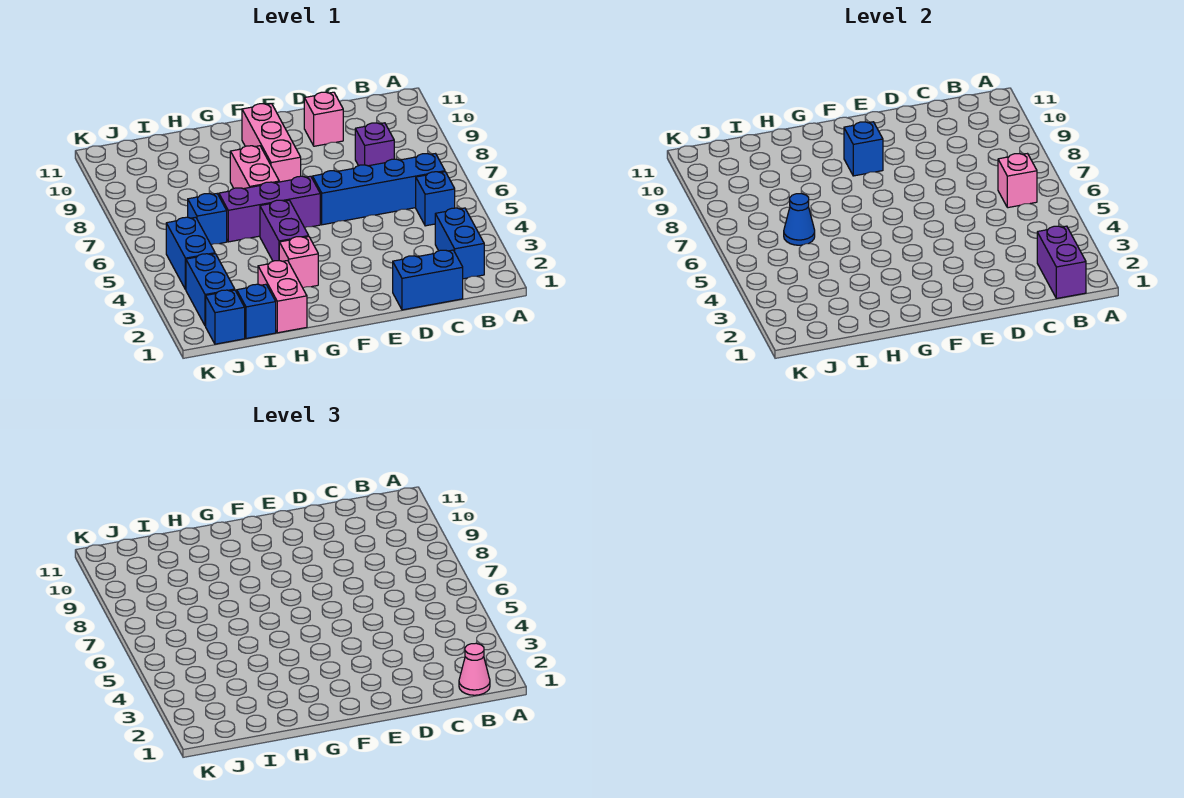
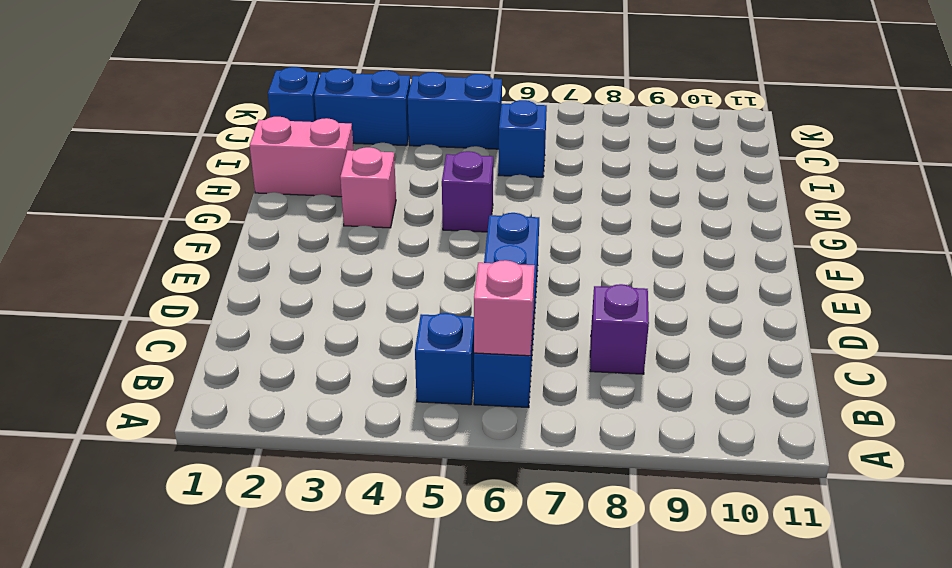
purple brick G5 level 1 -> purple brick G4:G5 level 1
none -> blue brick B2:B3 level 1
none -> blue brick C1:D1 level 1
none -> pink brick D10 level 1

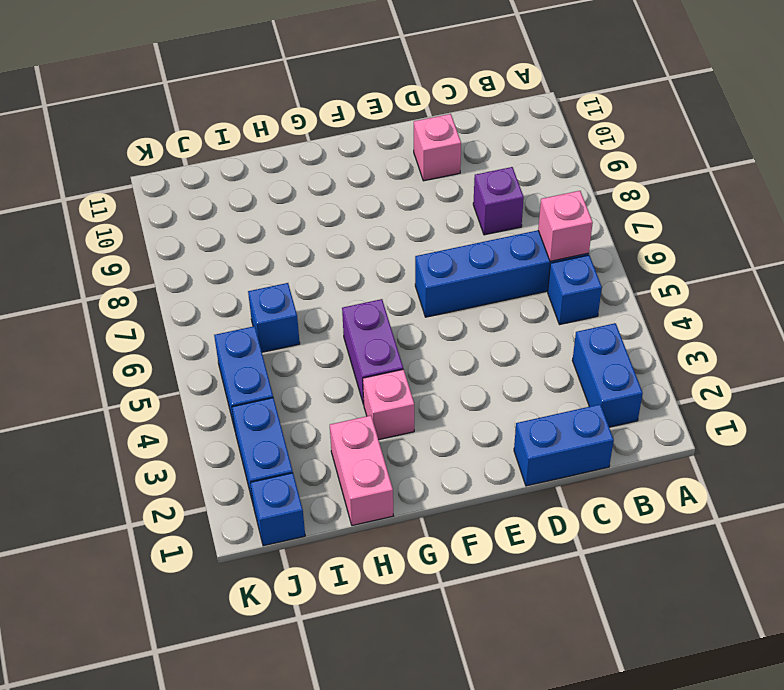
none -> purple brick F6:H6 level 1
none -> pink brick F8:F10 level 1
none -> pink brick G7:G8 level 1

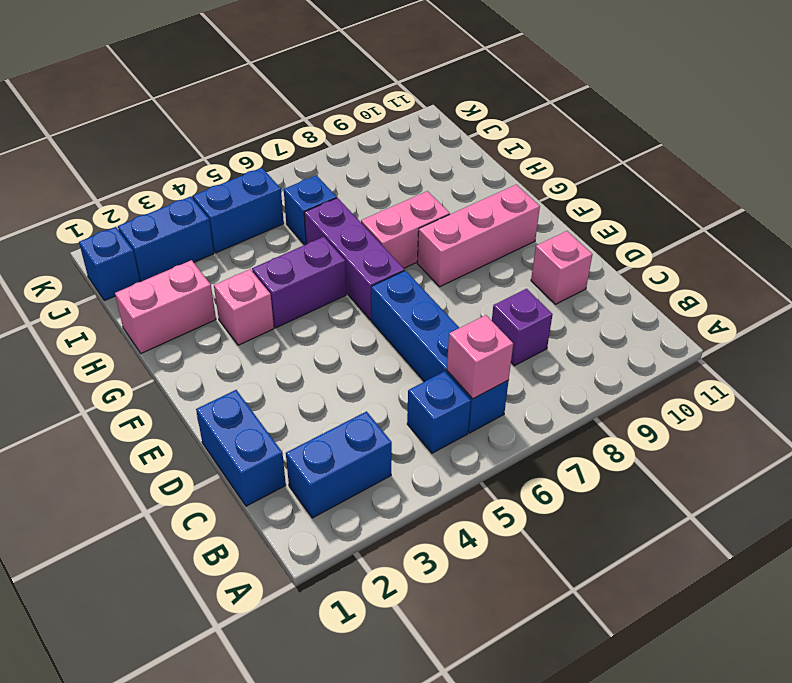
none -> blue brick I1 level 1
none -> purple brick B1:B2 level 2
none -> blue brick F9 level 2

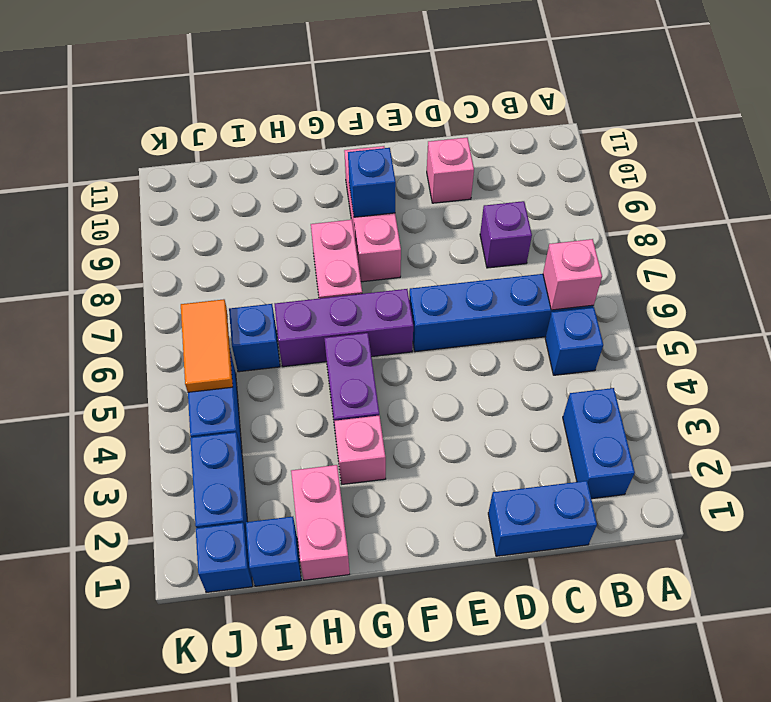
orange tile J5:J6 level 2 -> none
none -> purple brick B1:B2 level 2
none -> blue cone I6 level 2
none -> pink cone B1 level 3

